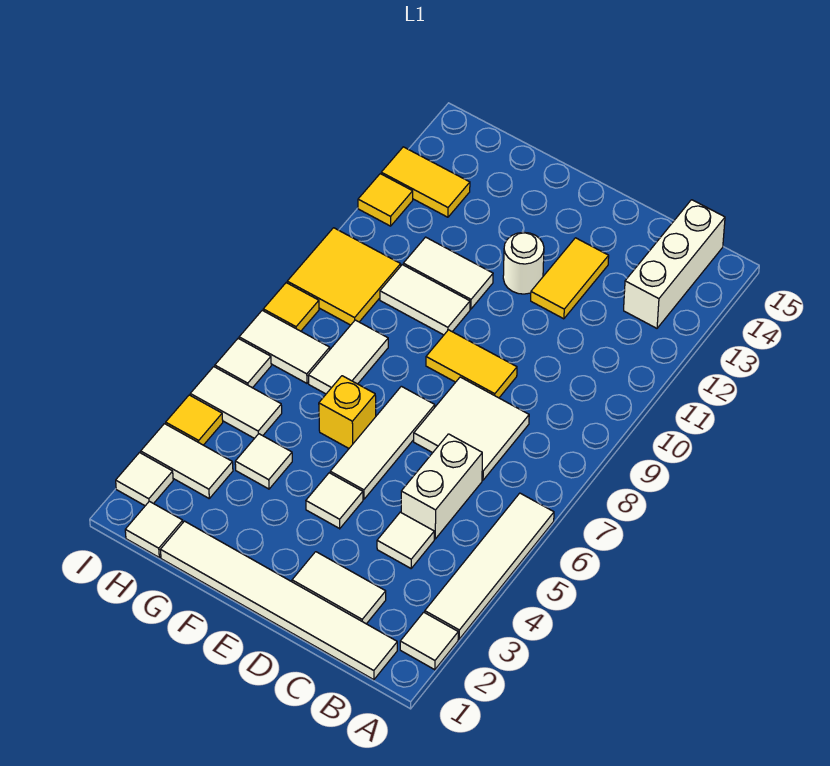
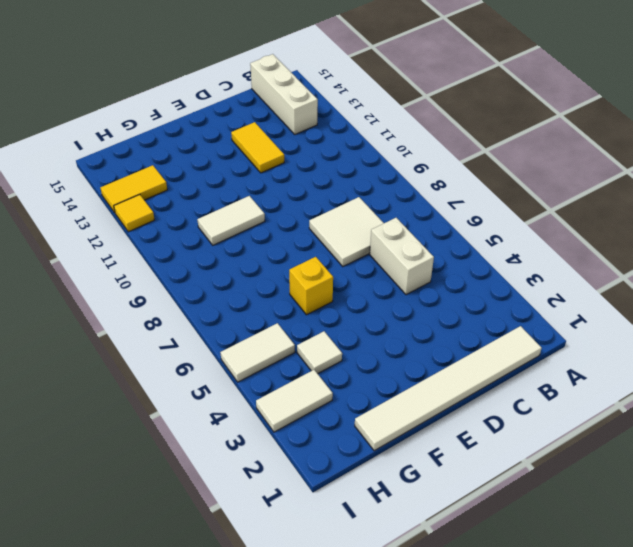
none -> white tile A2 level 1
none -> white tile A3:A6 level 1
none -> white tile C2:D2 level 1

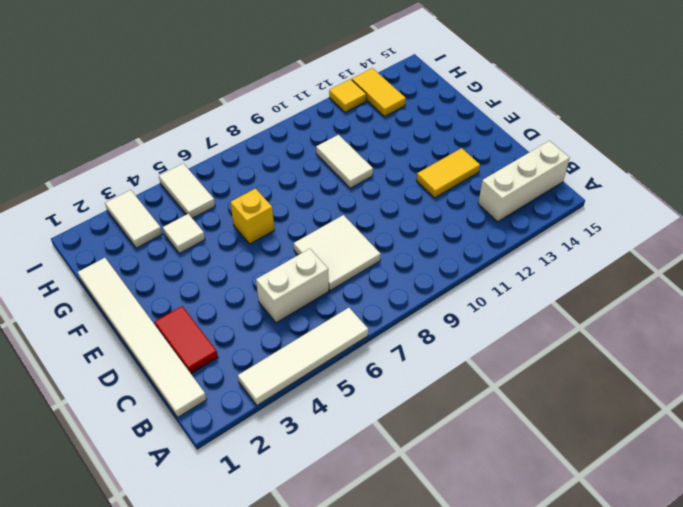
red tile C2:D2 level 1 -> white tile C2:D2 level 1
none -> white tile A2 level 1
none -> white tile C4 level 1
none -> yellow tile D9:E9 level 1

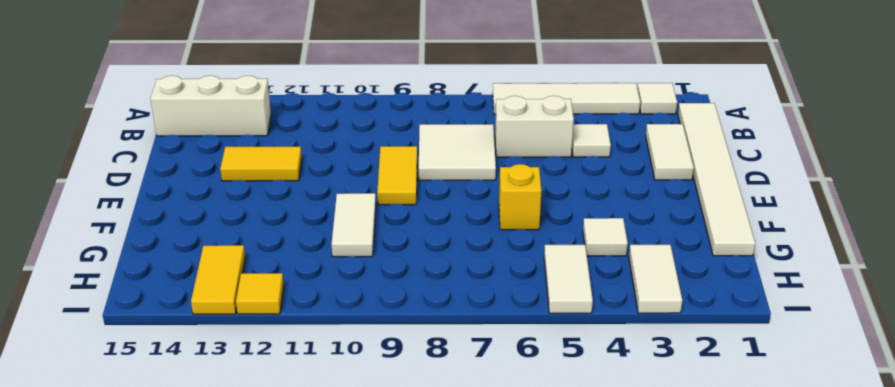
none -> white tile E4 level 1
none -> white tile E5:E7 level 1
none -> white round brick E12 level 1

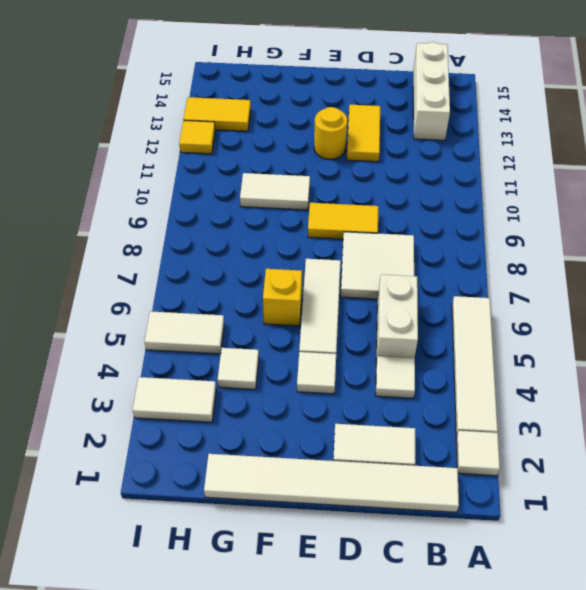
yellow round brick E12 level 1 -> white round brick E12 level 1
none -> white tile F11:G11 level 1
none -> white tile G7:G8 level 1
none -> white tile H1 level 1

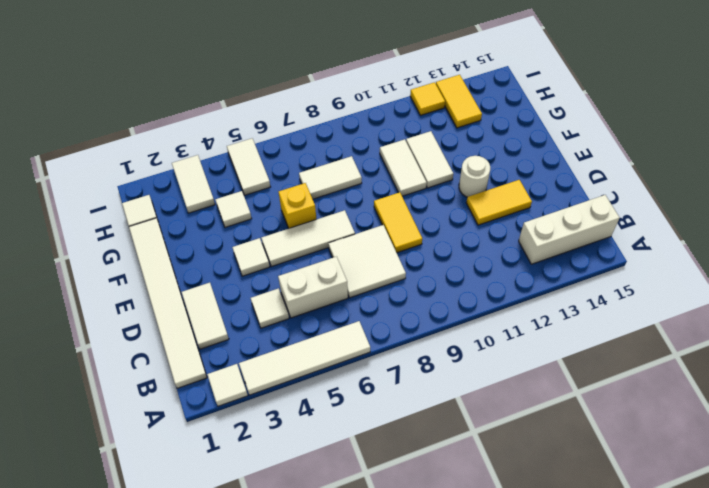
none -> white tile H7:I7 level 1
none -> yellow tile H9:I10 level 1
none -> white tile I2 level 1

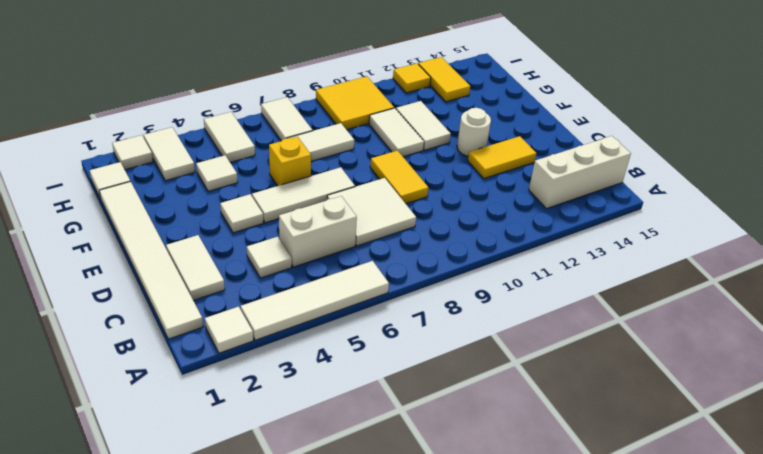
none -> yellow tile I4 level 1
none -> white tile I6 level 1
none -> yellow tile I8 level 1

